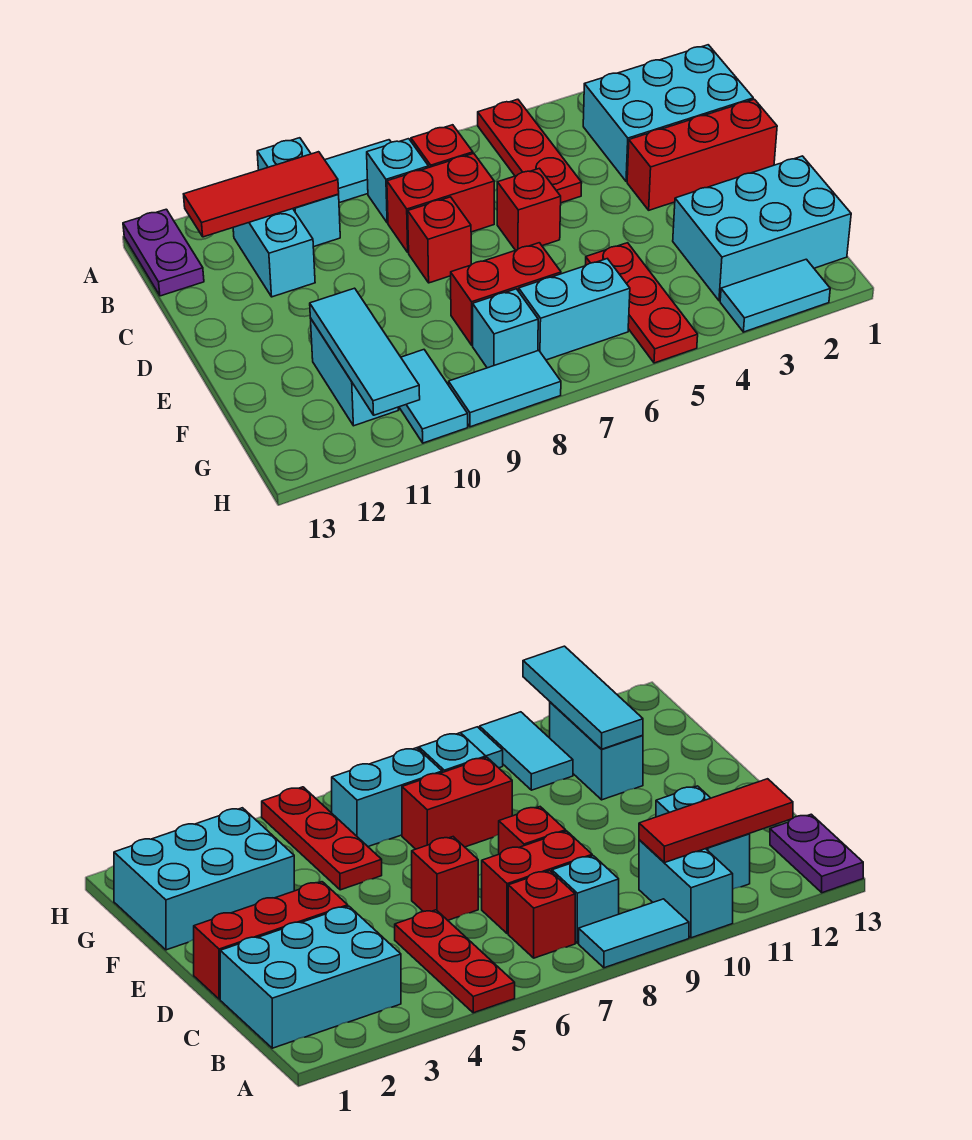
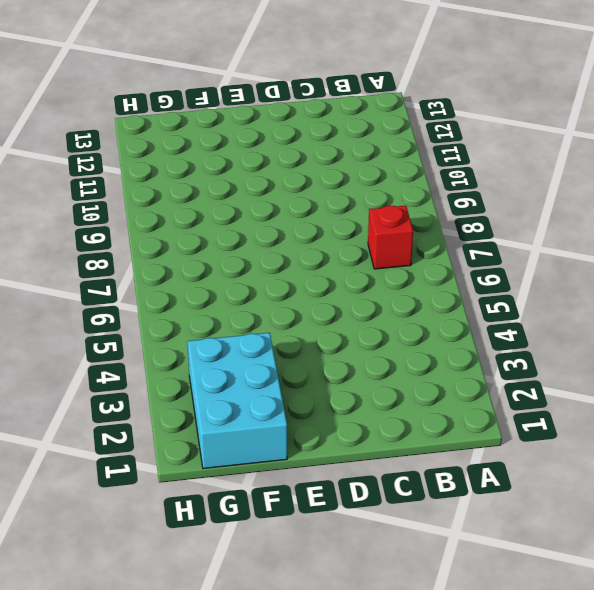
none -> red plate A5:C5 level 1
none -> cyan tile A8:A9 level 1
none -> cyan brick A10:B10 level 1

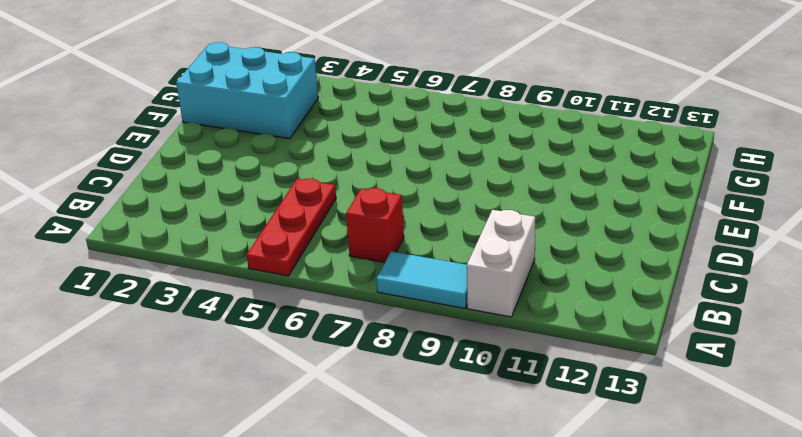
white brick A10:B10 level 1 -> cyan brick A10:B10 level 1
none -> purple plate A13:B13 level 1
none -> cyan brick B1:C3 level 1
none -> cyan brick B8 level 1

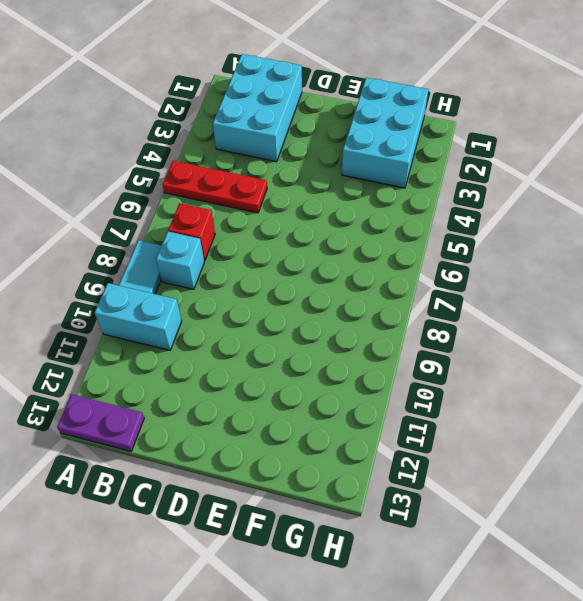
none -> cyan brick B11:C11 level 1
none -> red brick C7:C8 level 1
none -> red brick D1:D3 level 1

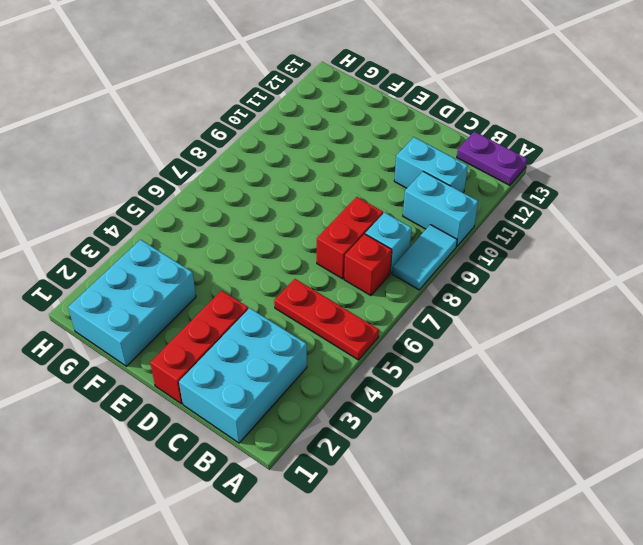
none -> red brick D6 level 1
none -> red brick D8 level 1
none -> red plate F5:H5 level 1

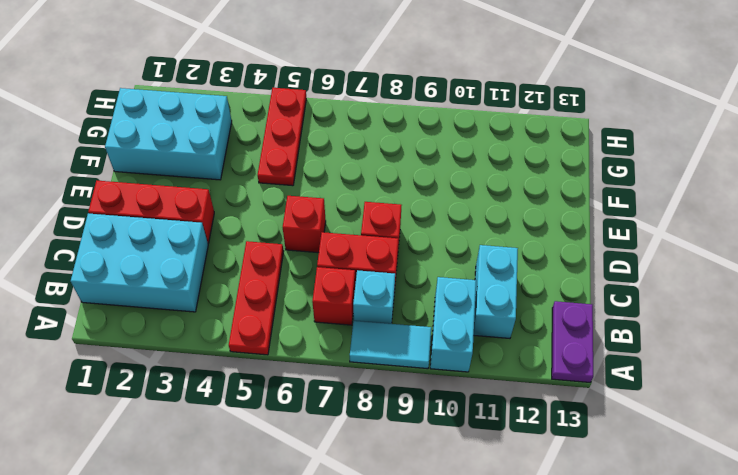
none -> red brick F7:F8 level 1
none -> cyan brick F11:G11 level 1
none -> cyan brick G6:G7 level 1

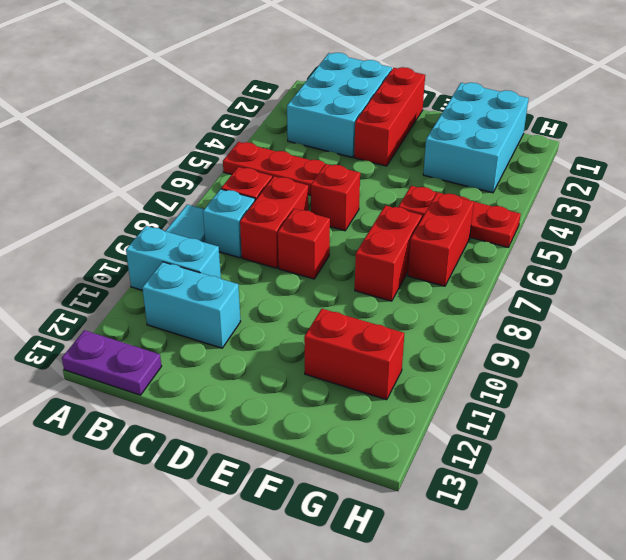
red brick F11:G11 level 1 -> cyan brick F11:G11 level 1
red brick G6:G7 level 1 -> cyan brick G6:G7 level 1
none -> cyan brick G8 level 1
none -> cyan tile G10:H10 level 1
none -> cyan tile H2:H3 level 1

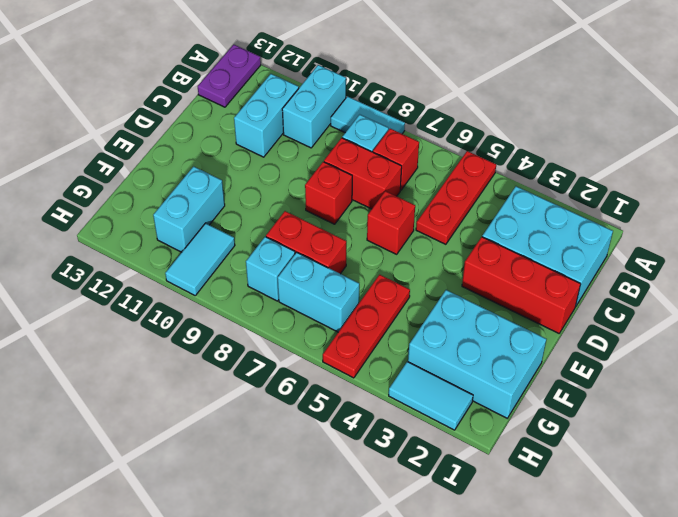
none -> cyan tile H8:H9 level 1
none -> red tile B10:B12 level 2
none -> cyan tile F11:H11 level 2

